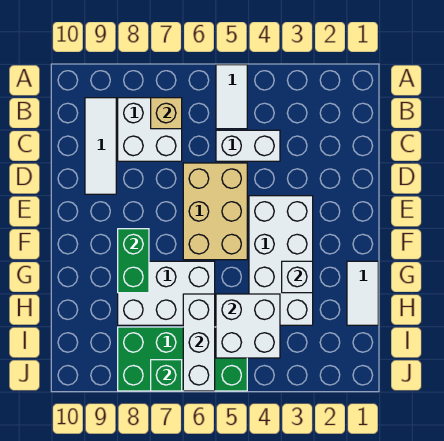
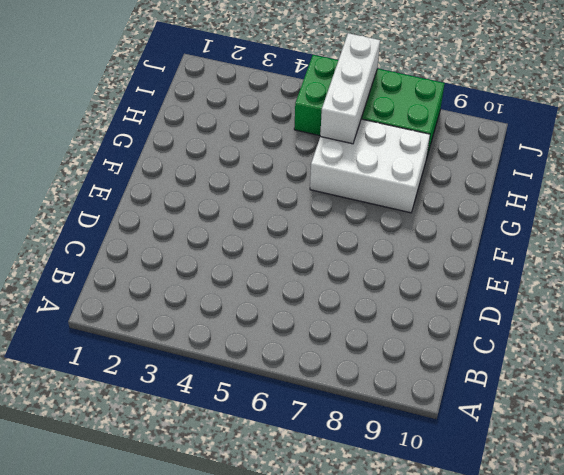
none -> white tile A5:B5 level 1
none -> white brick B7:C8 level 1
none -> white tile B9:D9 level 1

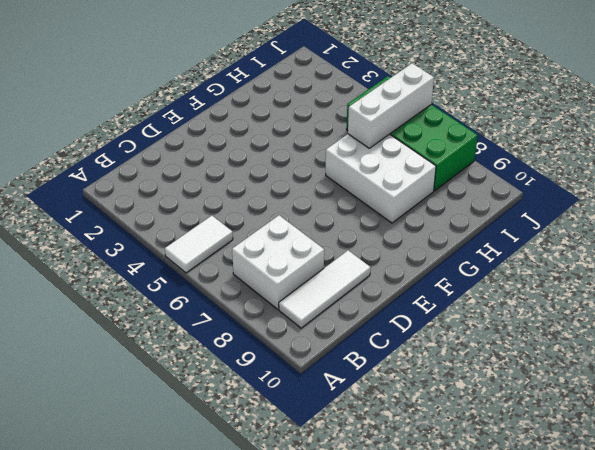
none -> white brick C4:C5 level 1
none -> tan brick D5:F6 level 1
none -> white brick E3:H4 level 1

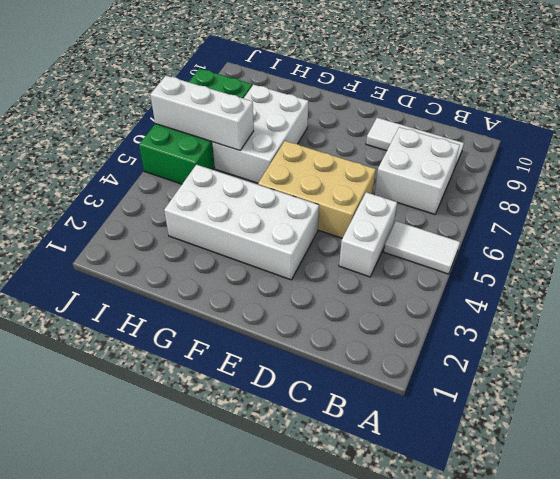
none -> white tile G1:H1 level 1
none -> tan brick B7 level 2
none -> green brick F8:G8 level 2

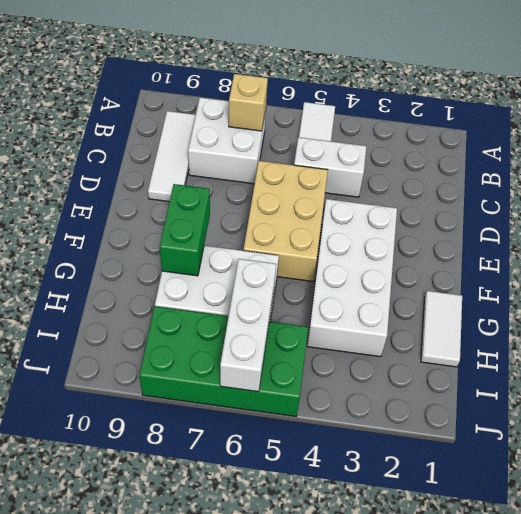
none -> white brick G3 level 2
none -> white brick H4:I5 level 2
none -> green brick J7 level 2

